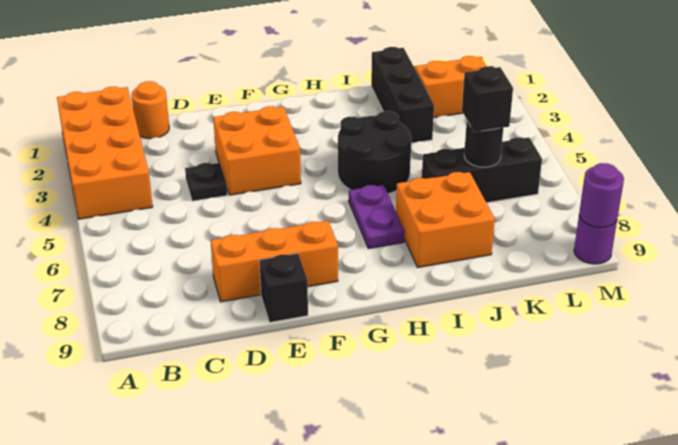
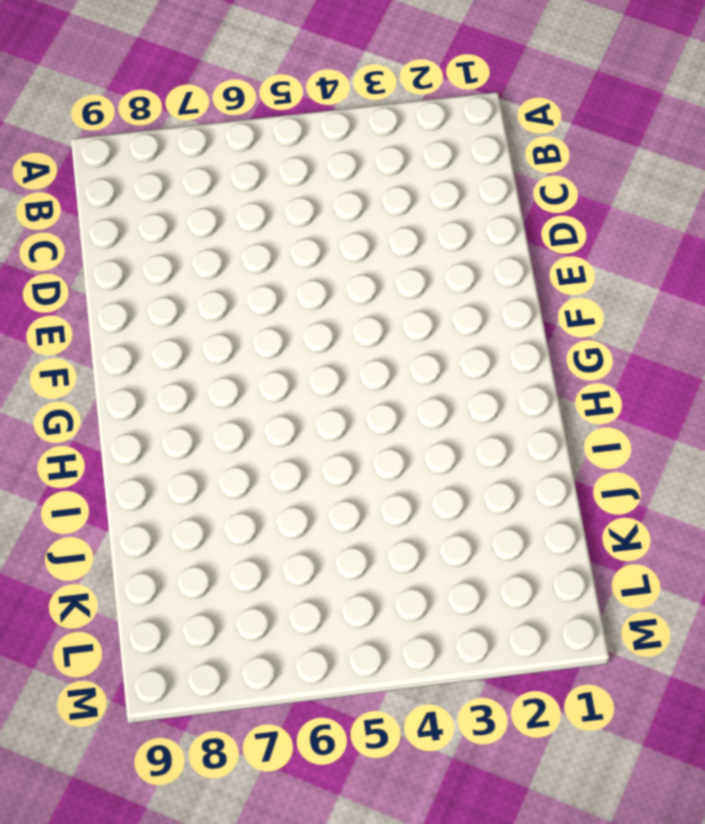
none -> orange brick A1:B4 level 1
none -> orange round brick C1 level 1
none -> black plate D4 level 1

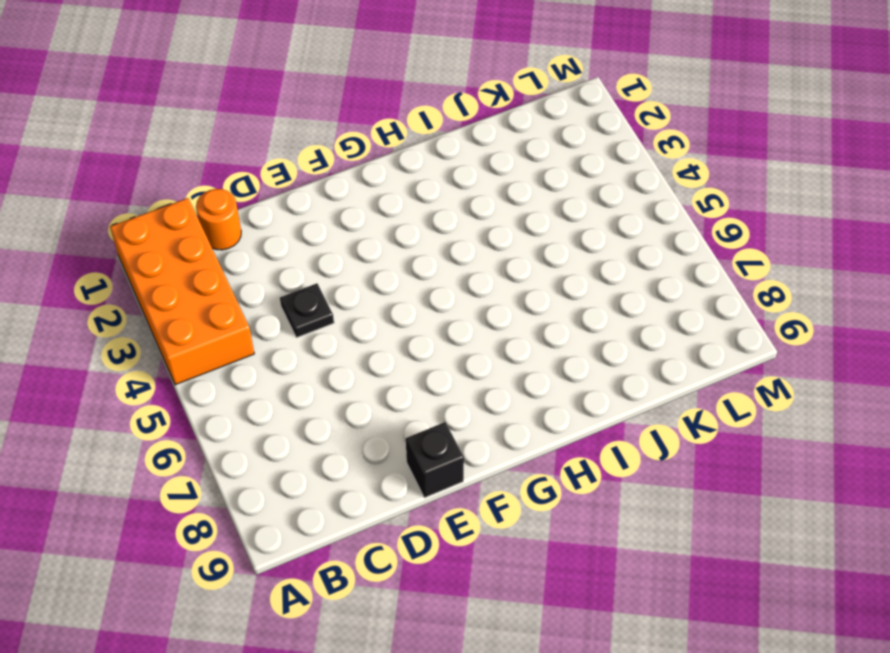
none -> orange brick D8:F8 level 1
none -> orange brick E3:F4 level 1
none -> black round brick H4:I5 level 1

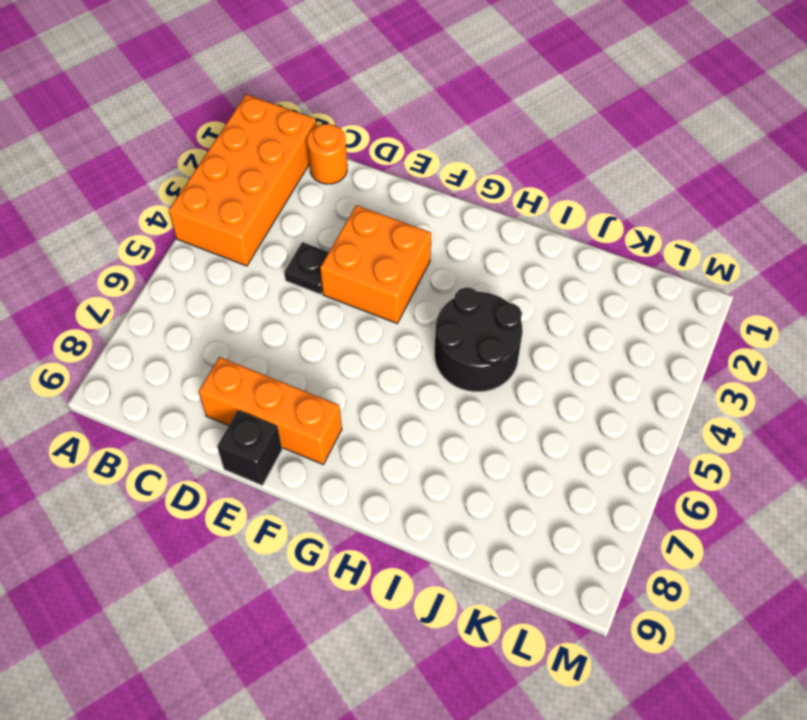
none -> purple plate H6:H7 level 1
none -> orange brick I7:J8 level 1
none -> black brick J1:J3 level 1

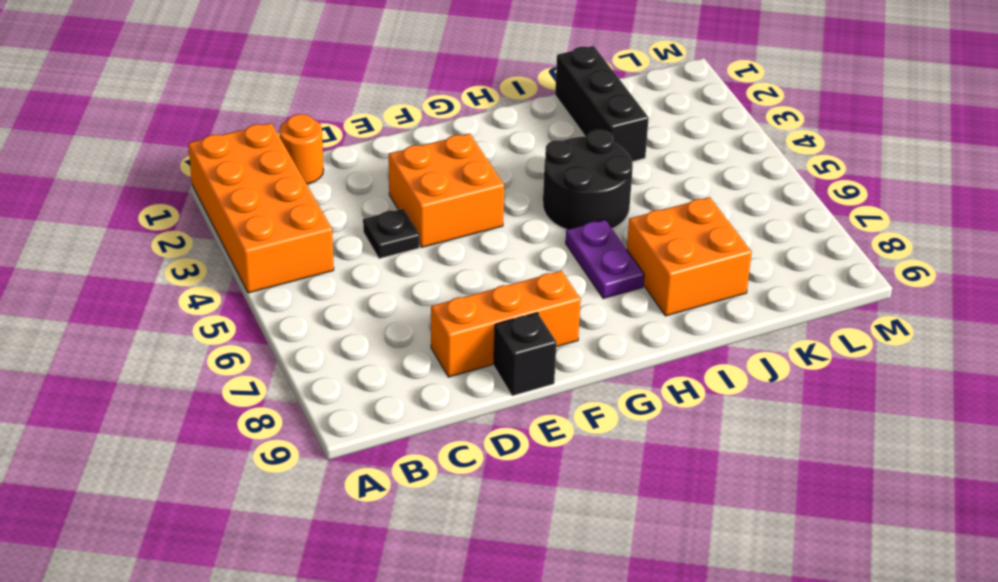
none -> black brick J6:L6 level 1
none -> orange brick K2:L2 level 1
none -> purple round brick M9 level 1

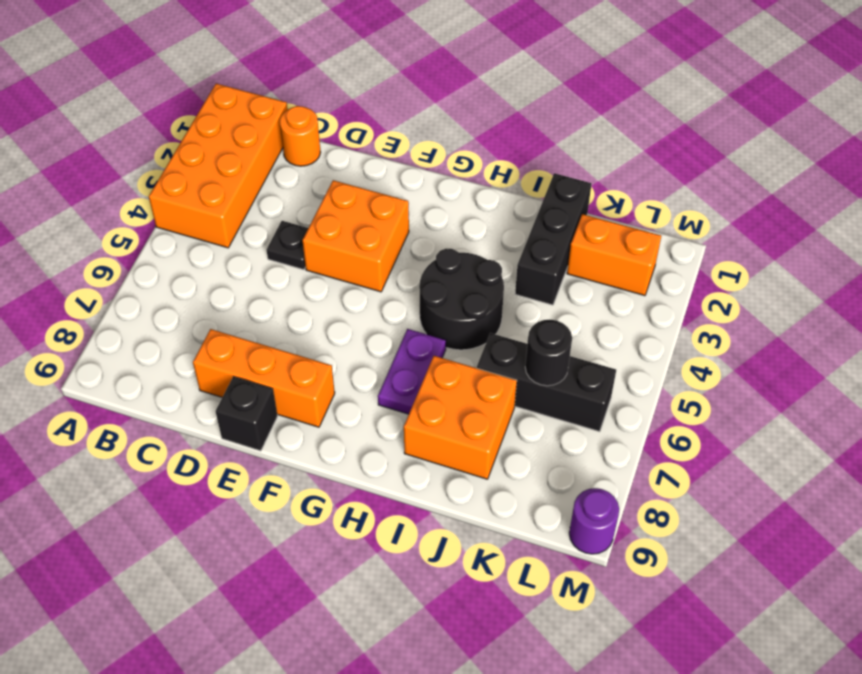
none -> purple round brick M9 level 2
none -> black brick K6 level 3

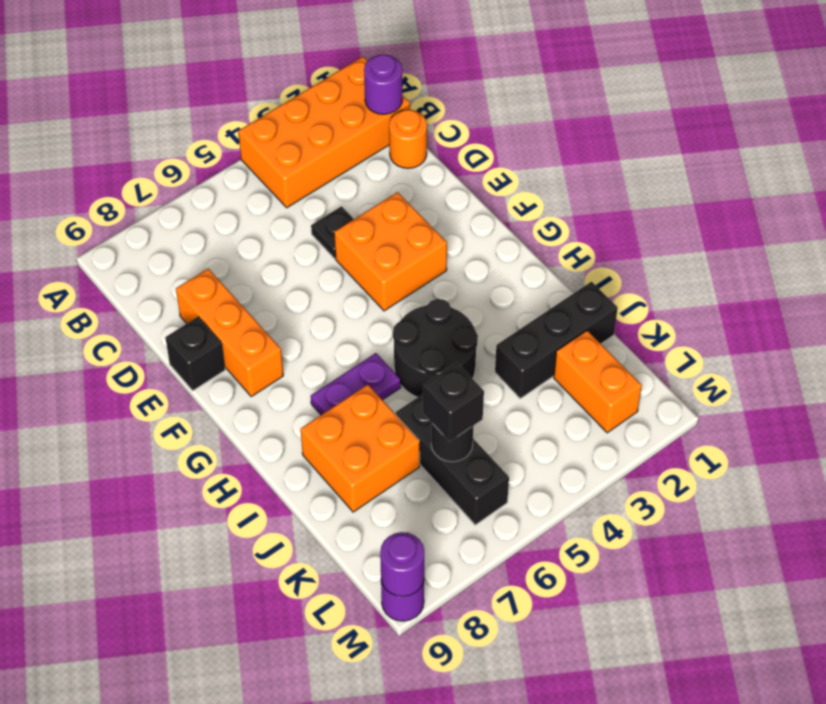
purple round brick B1 level 2 -> none

